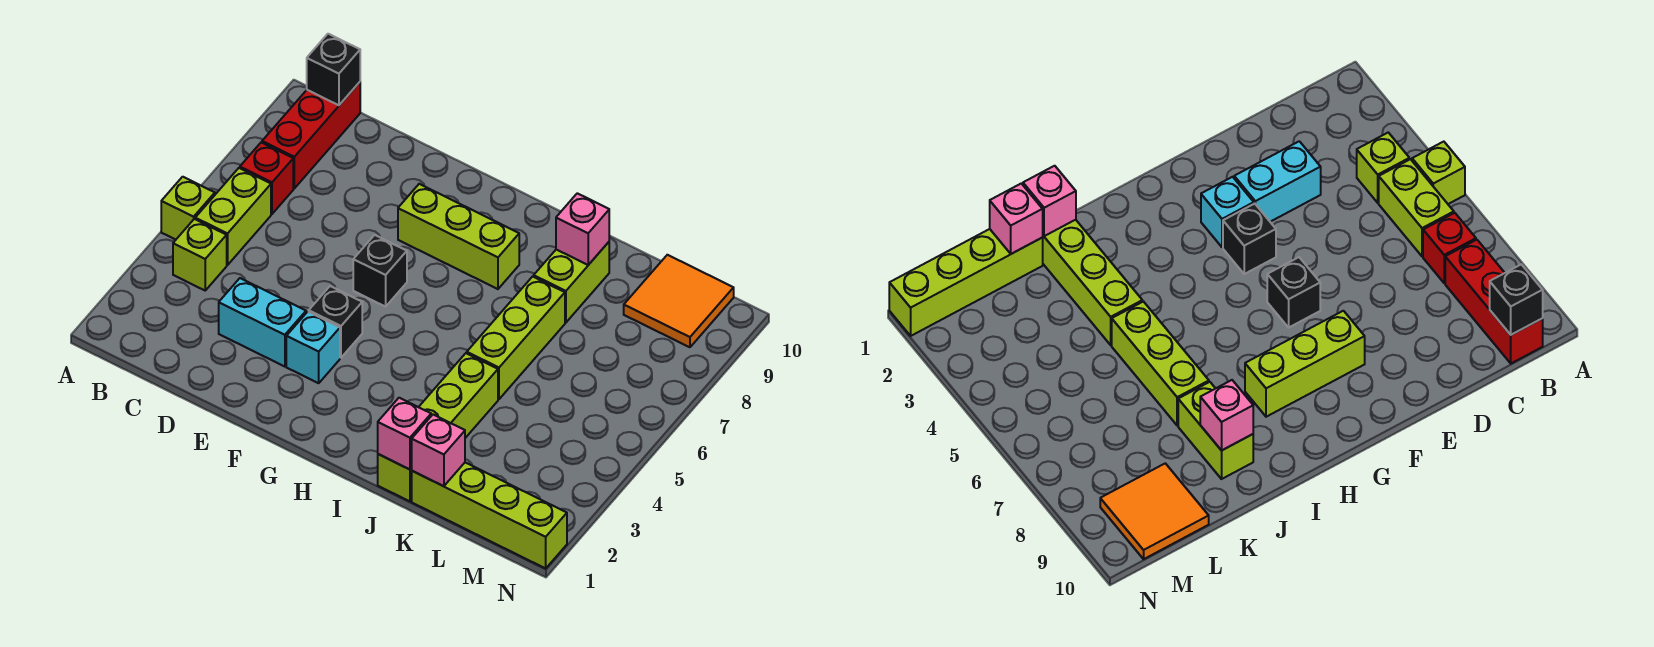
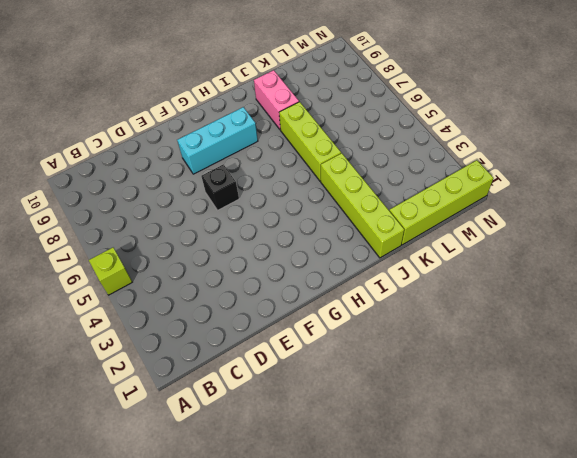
cyan brick F8:H8 level 1 -> lime brick F8:H8 level 1
pink brick J8:J9 level 1 -> lime brick J8:J9 level 1
none -> lime brick B4 level 1
none -> lime brick B5:B6 level 1
none -> red brick B7 level 1

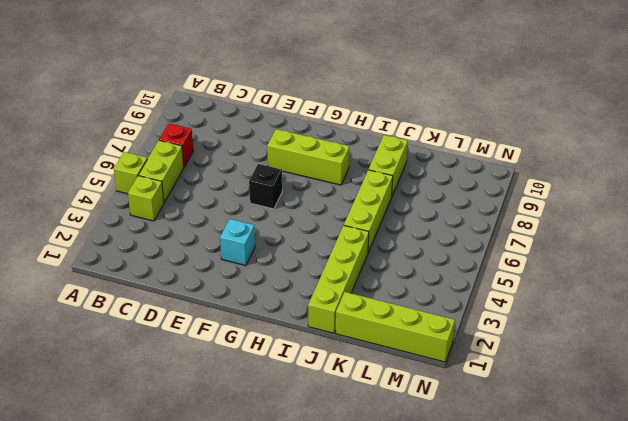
none -> red brick B8:B10 level 1
none -> cyan brick D3:E3 level 1
none -> black brick F4 level 1

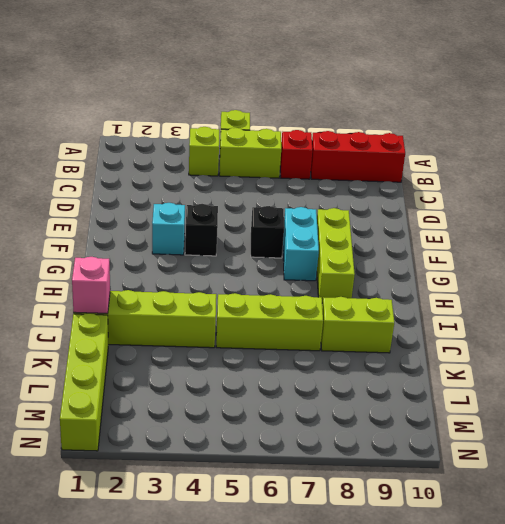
cyan brick F7:G7 level 1 -> cyan brick D3:E3 level 1
none -> orange tile L9:M10 level 1
none -> black brick B10 level 2
none -> pink brick J9 level 2

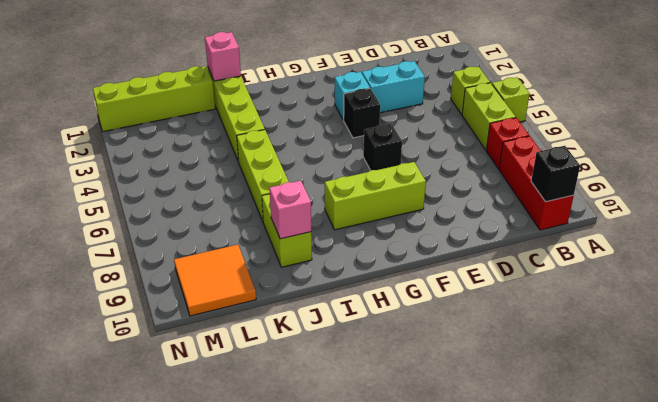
none -> pink brick K1 level 2

